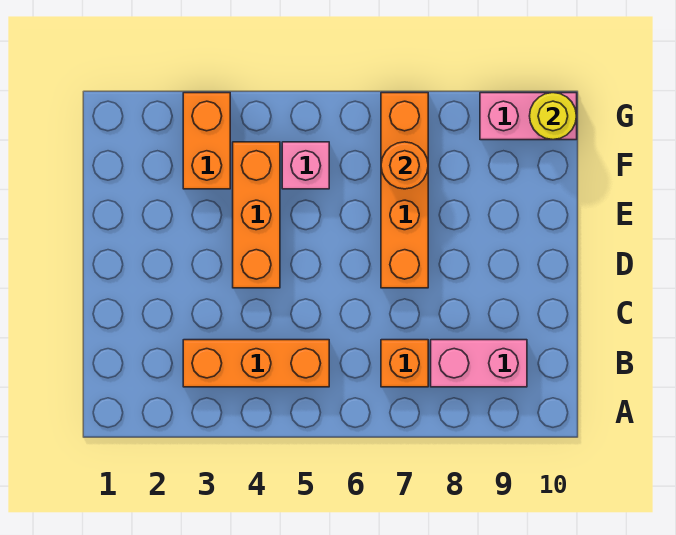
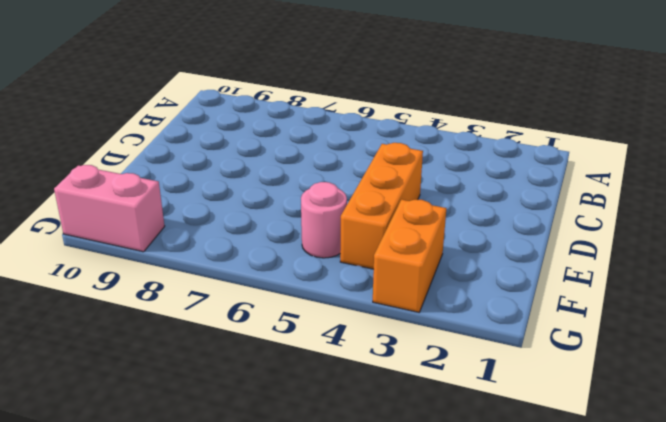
pink round brick F5 level 1 -> pink brick F5 level 1
none -> orange brick B3:B5 level 1
none -> orange brick B7 level 1

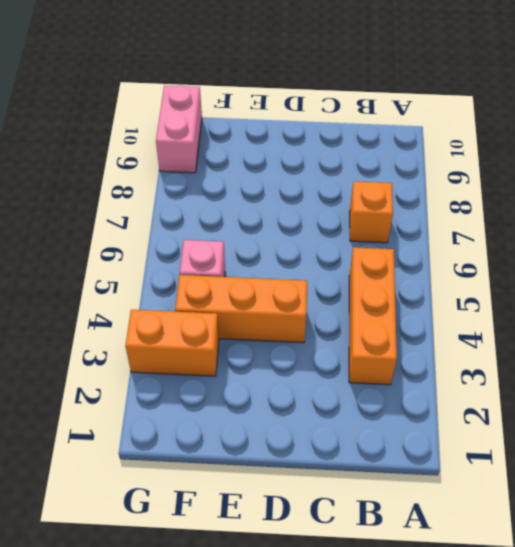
none -> pink brick B8:B9 level 1
none -> orange brick D7:G7 level 1

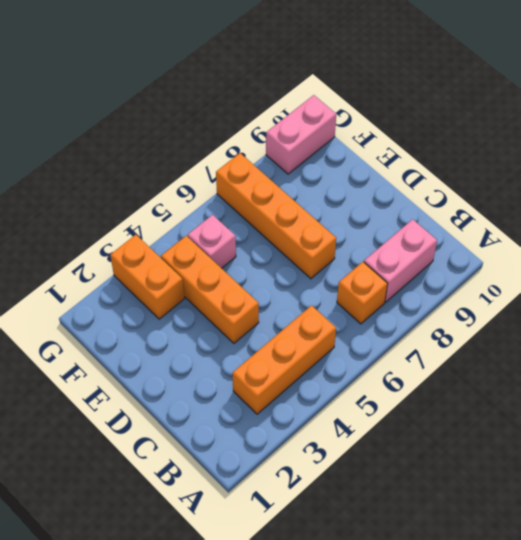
none -> orange round brick F7 level 2
none -> yellow round brick G10 level 2

